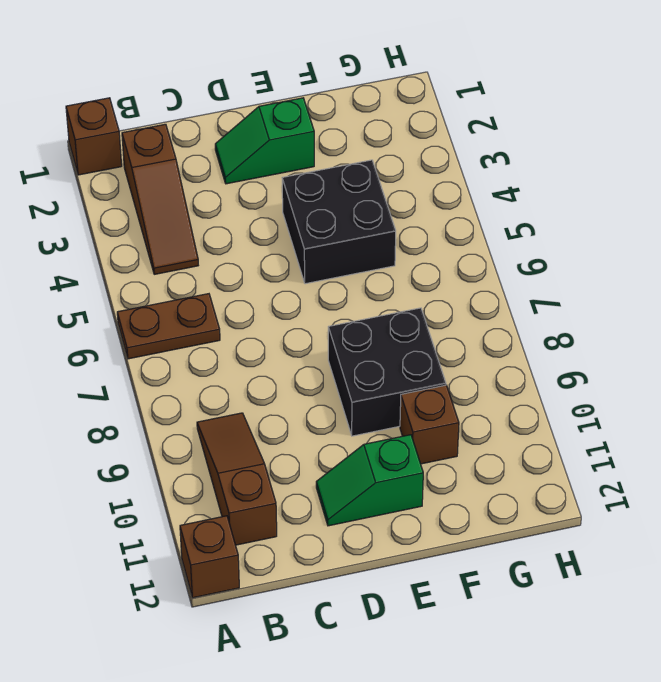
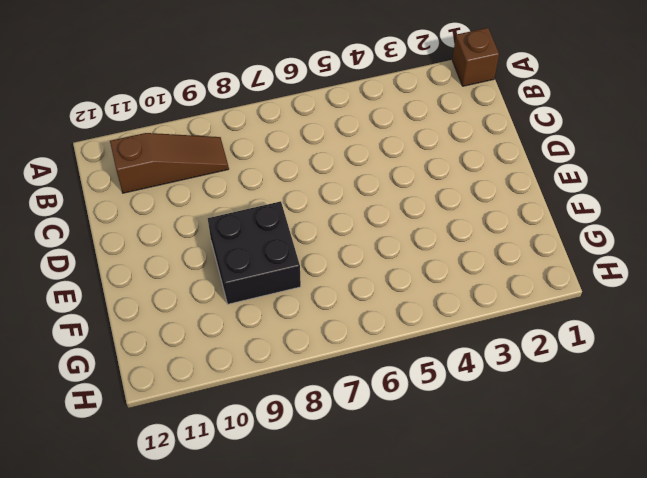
none -> brown plate A6:B6 level 1
none -> brown brick A12 level 1

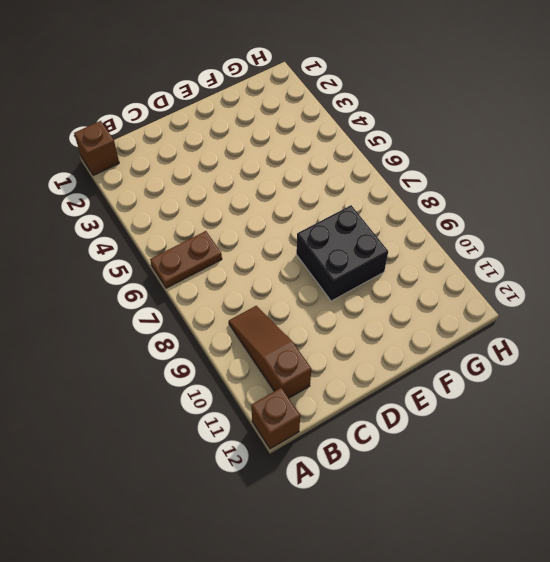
none -> brown slope B2:B4 level 1 top 2
none -> green slope D2:E2 level 1 top E

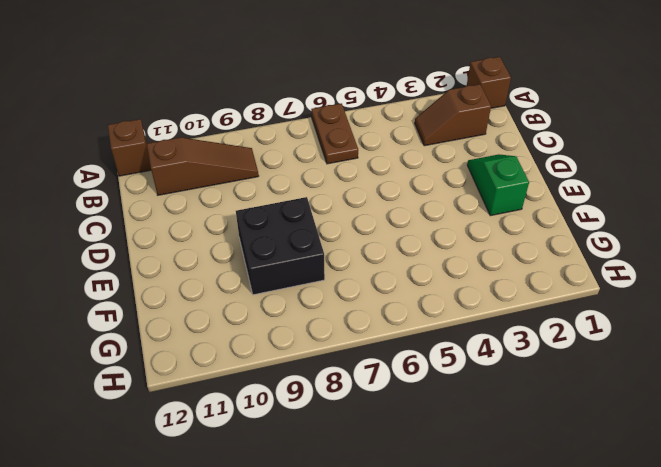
brown slope B2:B3 level 1 top 2 -> brown slope B2:B4 level 1 top 2
none -> green slope D11:E11 level 1 top E
none -> black brick E4:F5 level 1

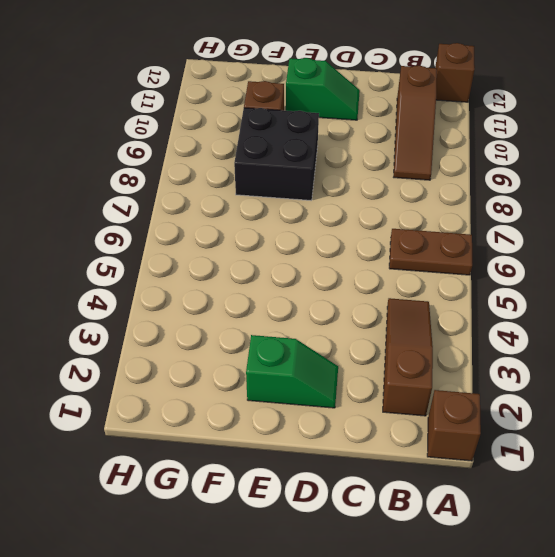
none -> black brick E4:F5 level 1

